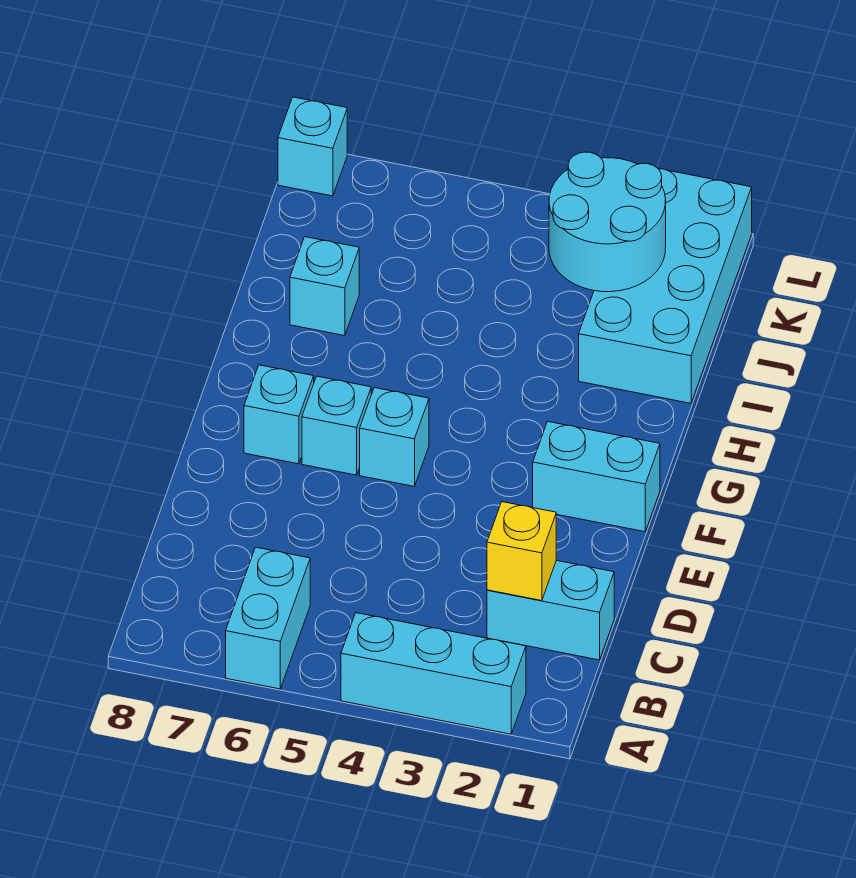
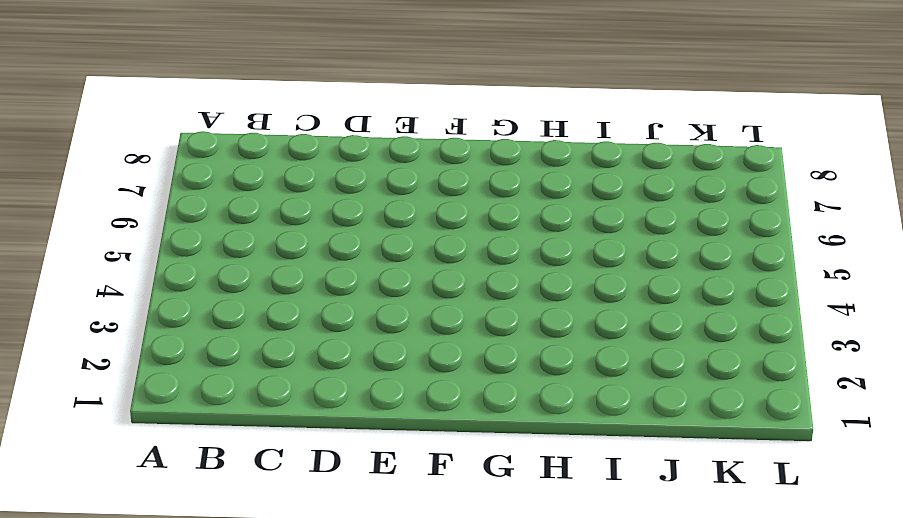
none -> cyan brick A2:A4 level 1
none -> cyan brick A6:B6 level 1
none -> cyan brick C1:C2 level 1

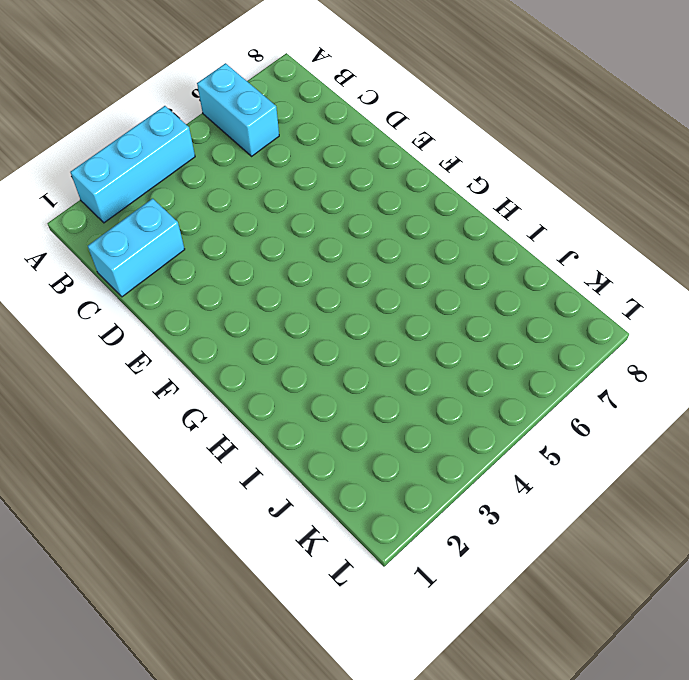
none -> cyan brick F1:F2 level 1
none -> cyan brick F5 level 1
none -> cyan brick F6 level 1

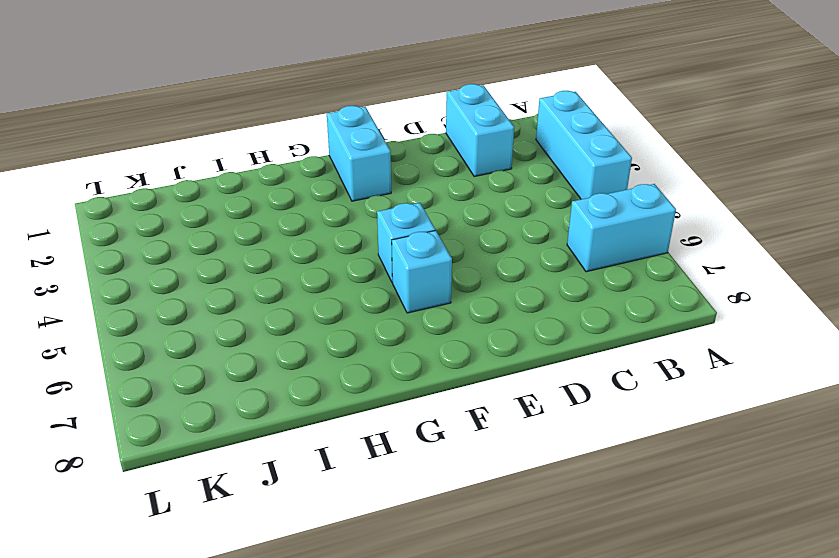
none -> cyan brick F7 level 1
none -> cyan brick I1:L2 level 1
none -> cyan brick I7 level 1

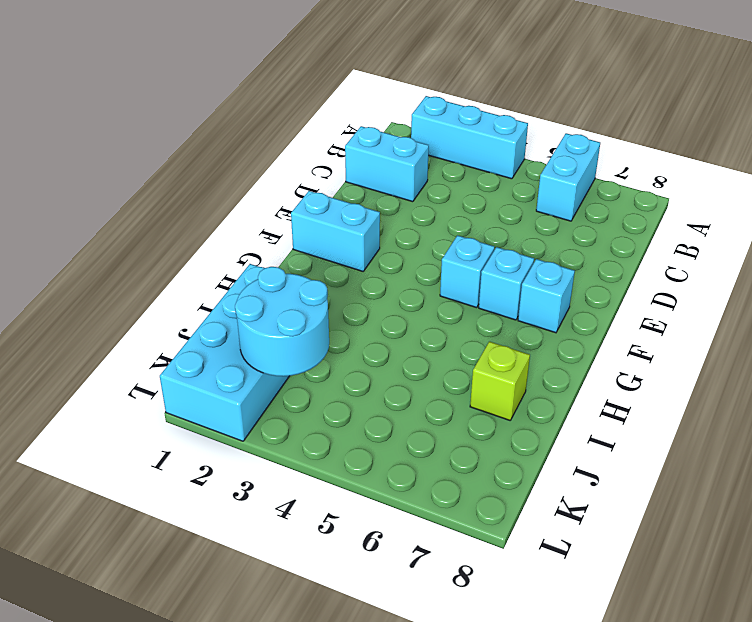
lime brick I7 level 1 -> cyan brick I7 level 1
none -> cyan brick L8 level 1
none -> yellow brick C2 level 2

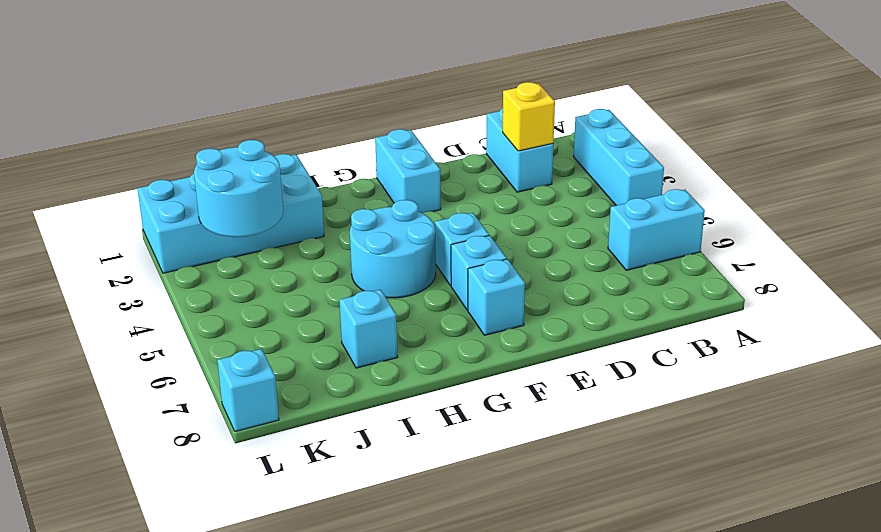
cyan round brick G4:H5 level 1 -> none

